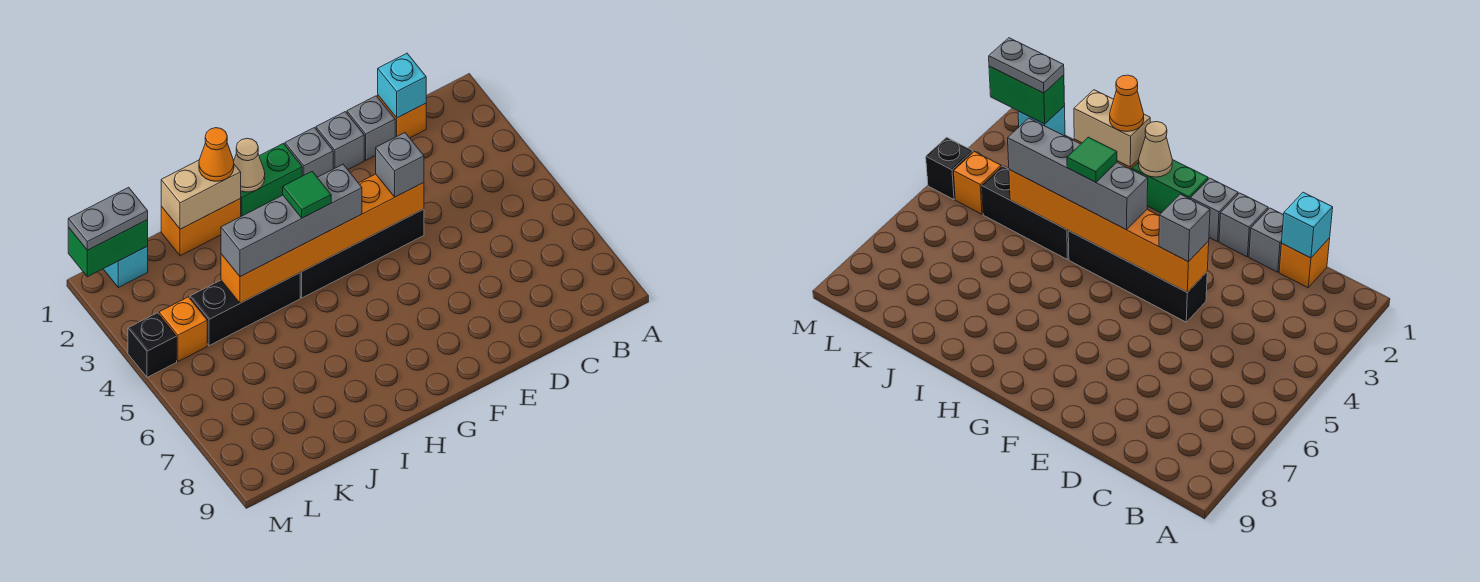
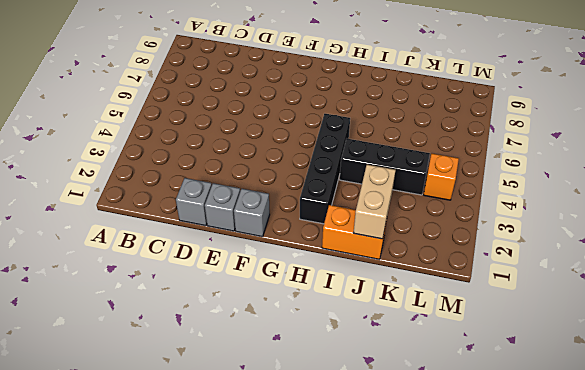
black brick H2:H5 level 1 -> black brick E4:H4 level 1
tan brick J1:J2 level 2 -> tan brick I1:J1 level 2
none -> orange brick C1 level 1
none -> green brick G1:H1 level 1
none -> cyan brick L1 level 1

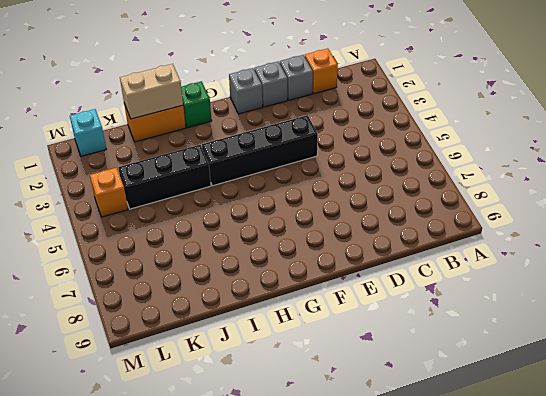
green brick H1 level 1 -> green brick G1:H1 level 1
none -> black brick M4 level 1
none -> cyan brick C1 level 2
none -> orange brick E4:J4 level 2

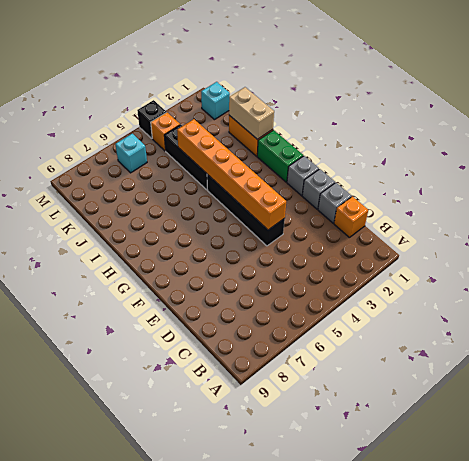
cyan brick L6 level 1 -> cyan brick C1 level 2
none -> tan cone H1 level 2
none -> green brick L1:M1 level 2
none -> grey brick E4 level 3

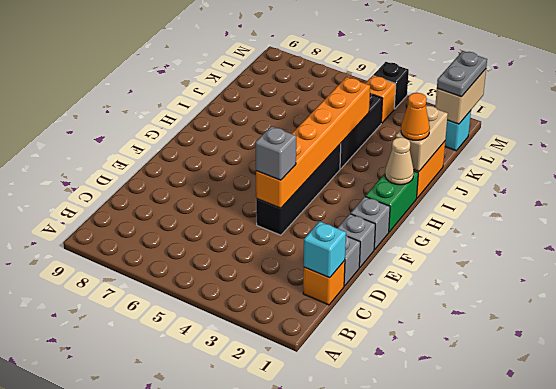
tan brick L1:M1 level 2 -> green brick L1:M1 level 2
none -> grey brick G4:J4 level 3
none -> green tile H4 level 4

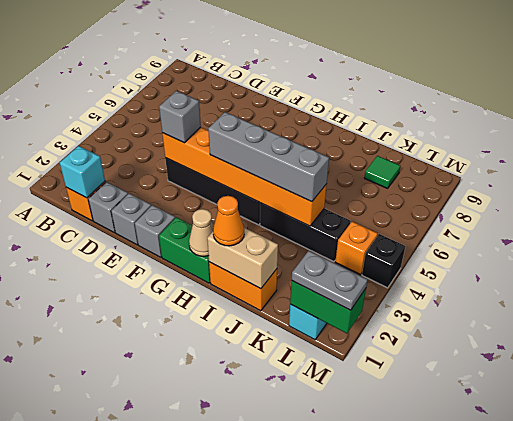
green tile K8 level 1 -> green tile H4 level 4

